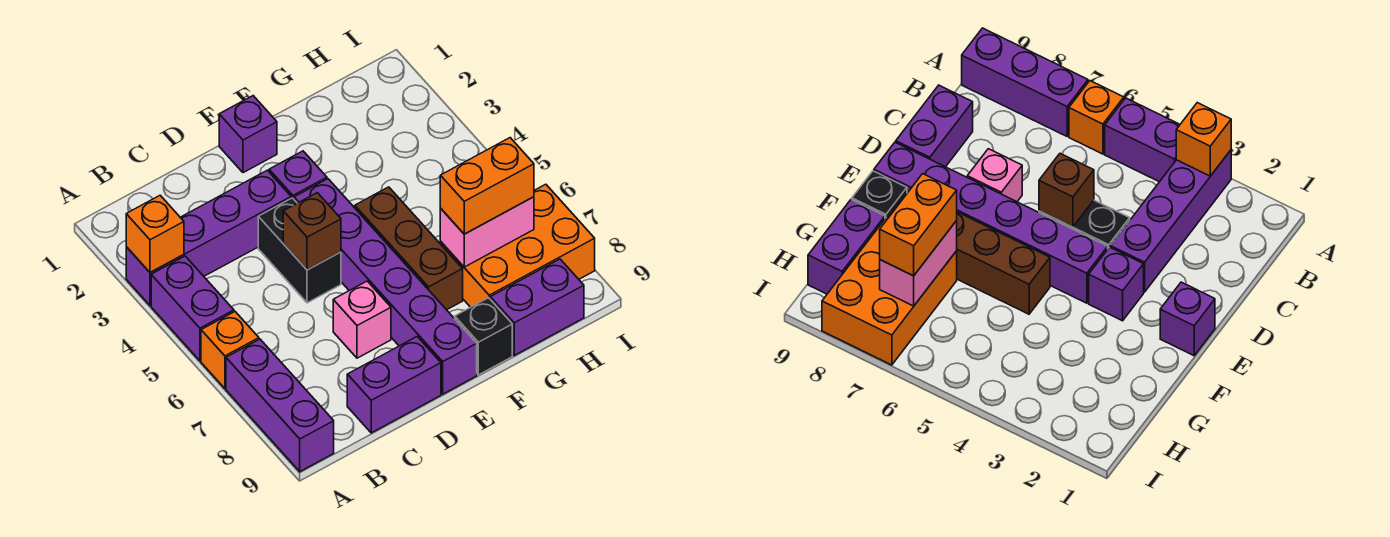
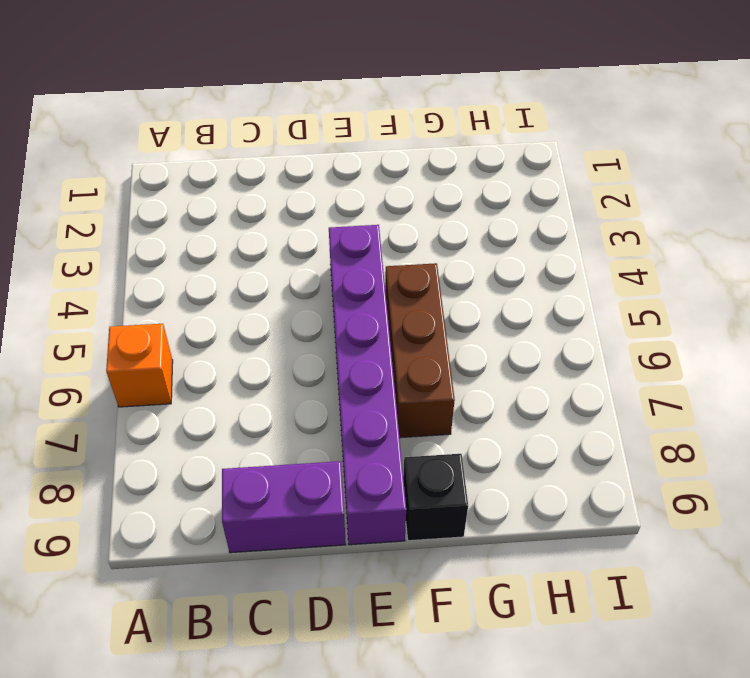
none -> purple brick A3:D3 level 1
none -> purple brick A4:A5 level 1
none -> purple brick A7:A9 level 1

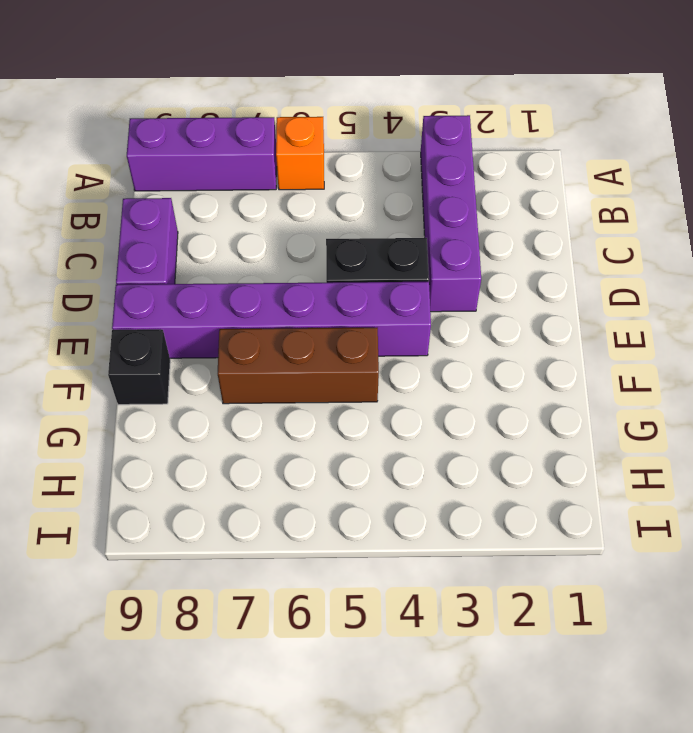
none -> purple brick A4:A5 level 1
none -> pink brick D7 level 1
none -> purple brick E1 level 1

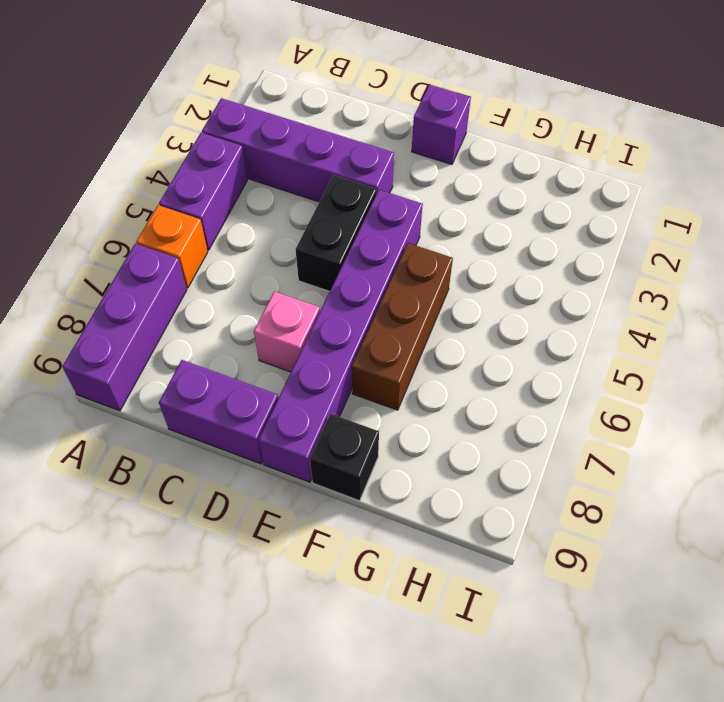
none -> purple brick E3 level 1
none -> orange brick G7:I8 level 1
none -> purple brick G9:H9 level 1

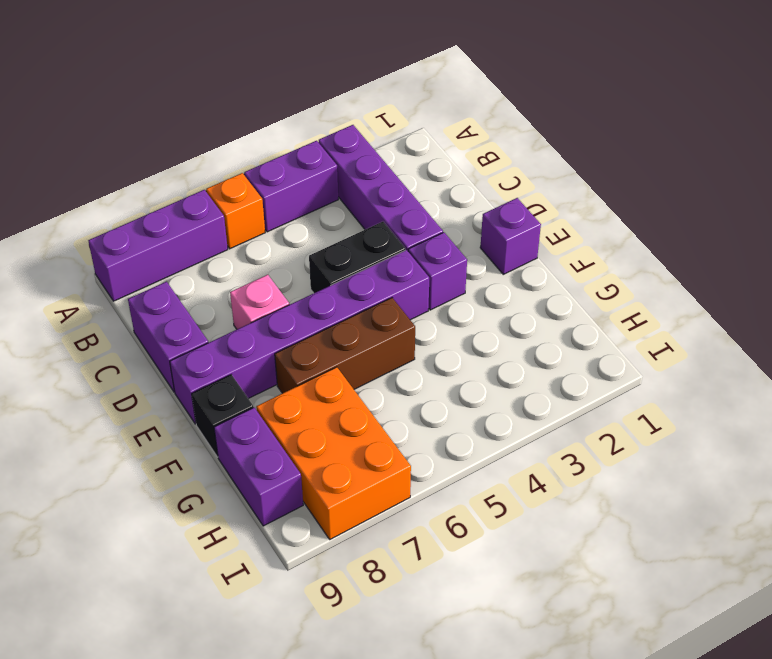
none -> orange brick A3 level 2
none -> brown brick D5 level 2
none -> pink brick G7:H7 level 2

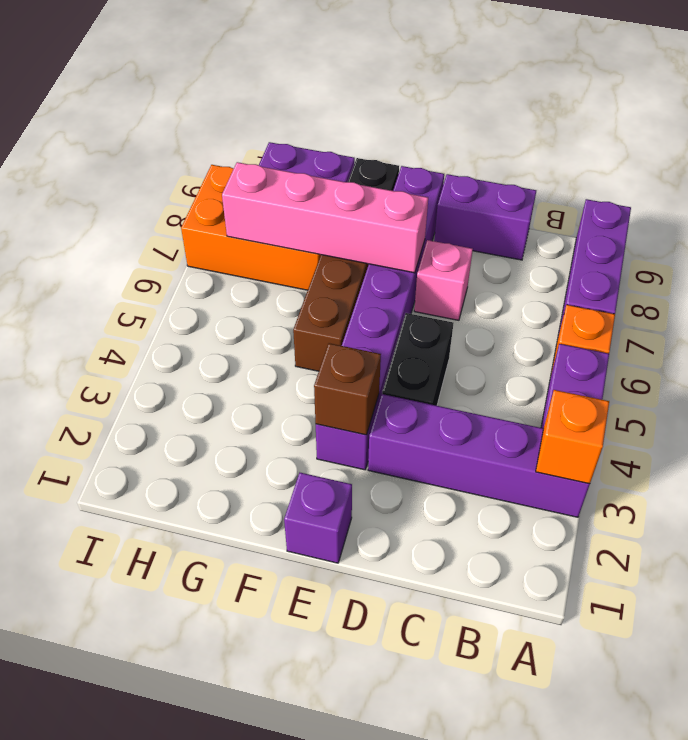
brown brick E3 level 2 -> brown brick D5 level 2
pink brick E7:H7 level 2 -> pink brick G7:H7 level 2
none -> orange brick G7:H7 level 3

